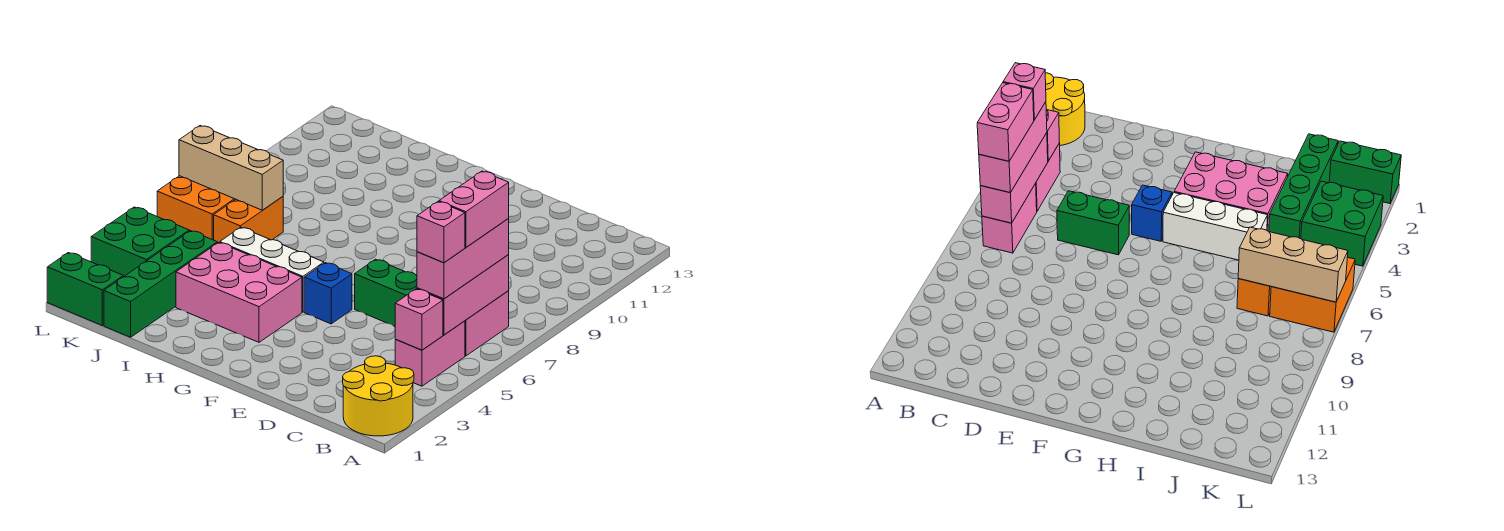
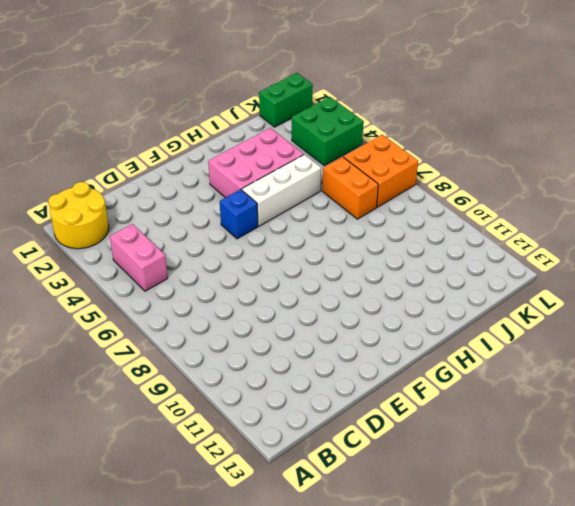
none -> pink brick B6:B7 level 1
none -> green brick D6:E6 level 1
none -> green brick J1:J4 level 1

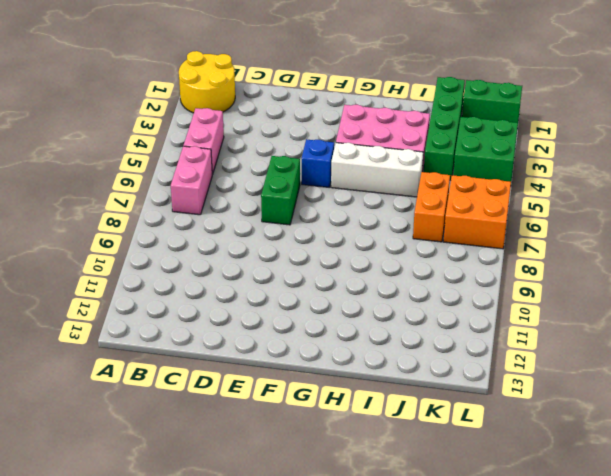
green brick E6:E7 level 1 -> green brick D6:E6 level 1
none -> pink brick B4 level 2
none -> pink brick B5:B7 level 2
none -> tan brick J7:L7 level 2

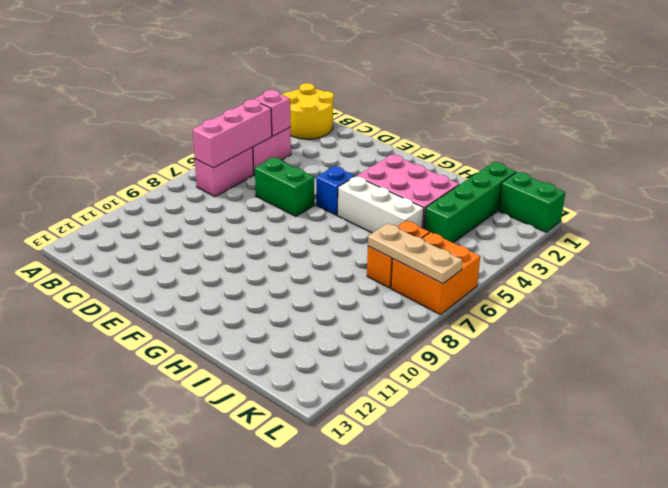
tan plate J7:L7 level 2 -> tan brick J7:L7 level 2
none -> green brick K3:L4 level 1
none -> pink brick B5:B7 level 3
none -> pink brick B5 level 4

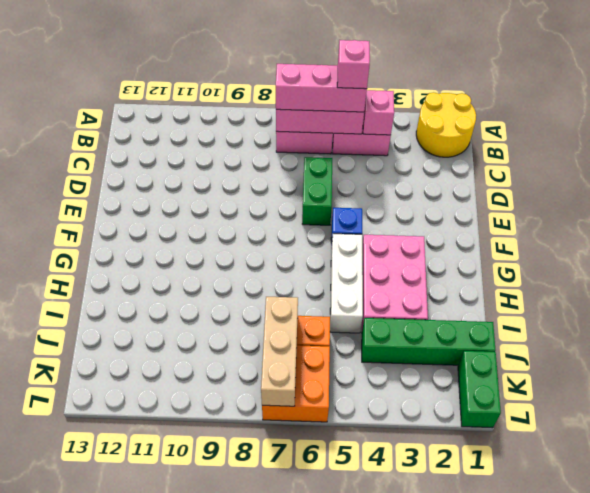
none -> green brick K3:L4 level 1
none -> pink brick B6:B7 level 4

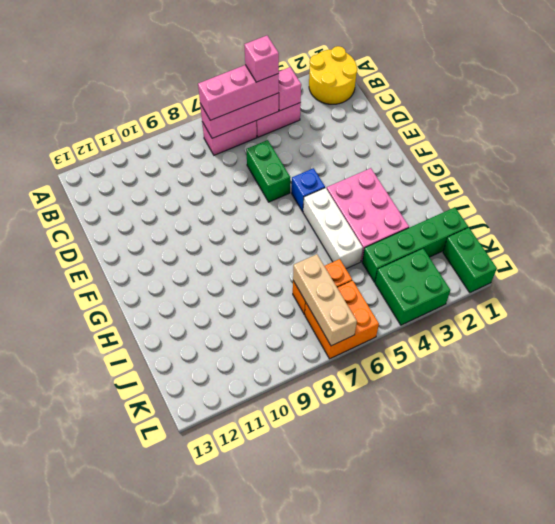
none -> pink brick B6:B7 level 4

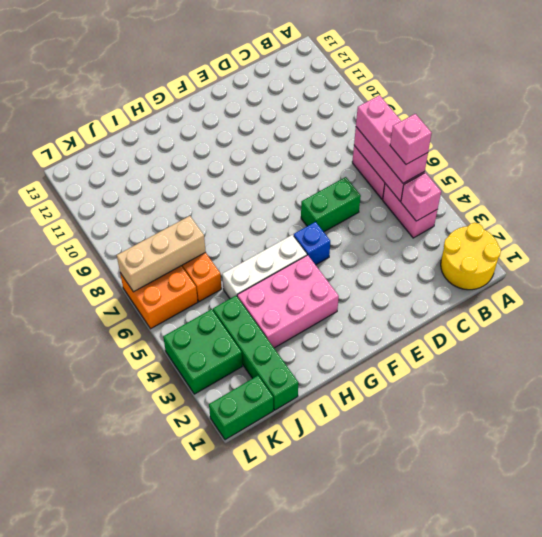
none -> pink brick B6:B7 level 4

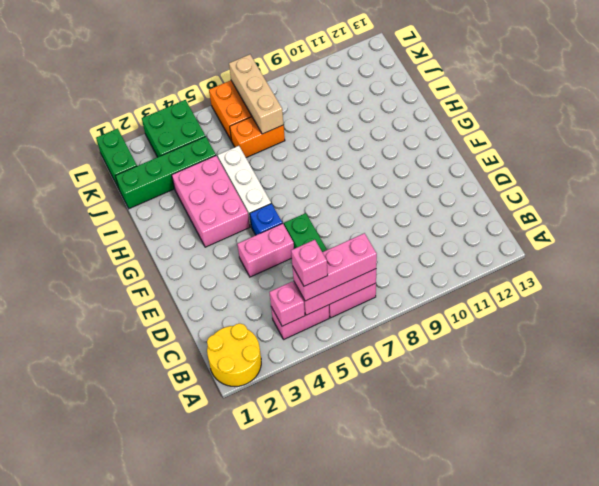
pink brick E4:E5 level 1 -> pink brick B6:B7 level 4

